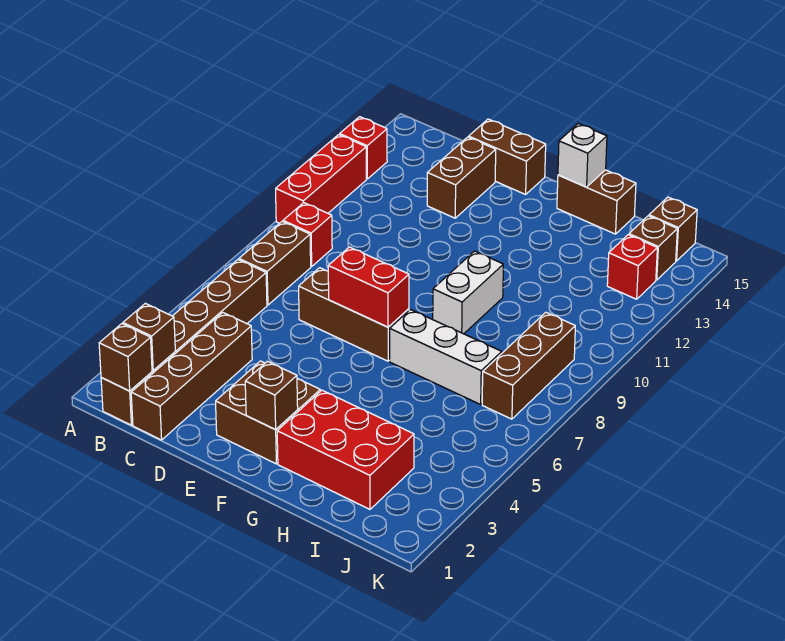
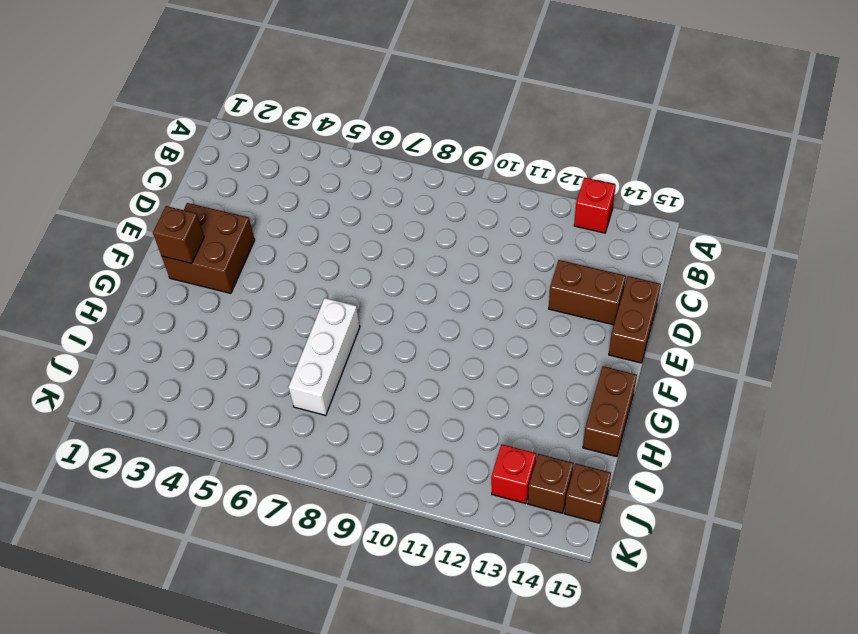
none -> red brick A10:A12 level 1
none -> brown brick B1:B6 level 1
none -> brown brick B7:B8 level 1

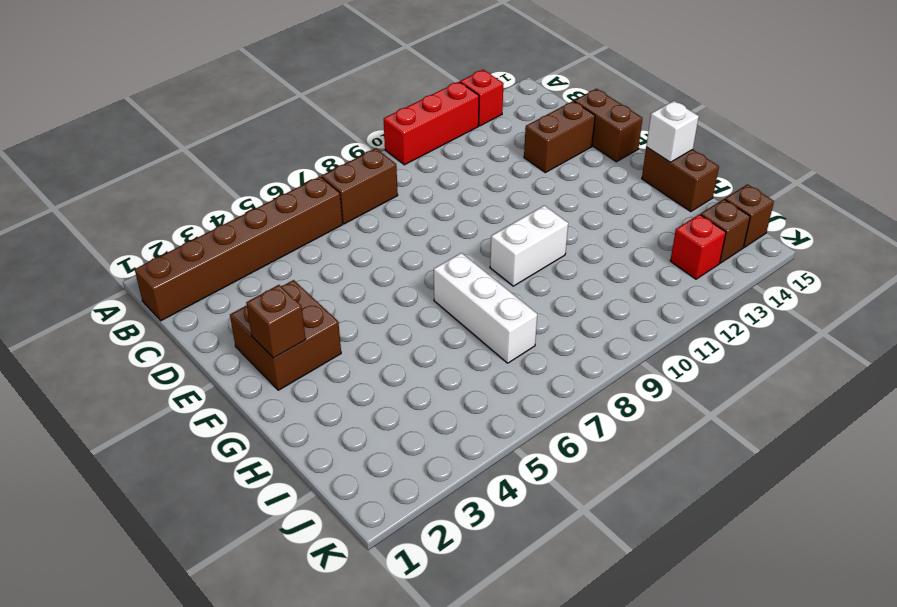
none -> red brick B9 level 1
none -> brown brick C1:C4 level 1
none -> brown brick D7:F7 level 1

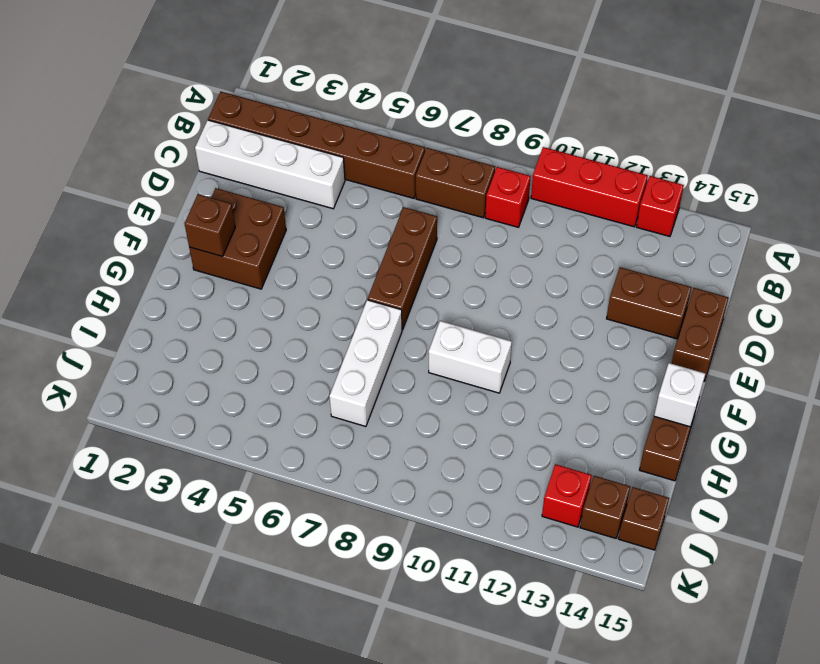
white brick C1:C4 level 1 -> brown brick C1:C4 level 1
none -> red brick G2:I3 level 1
none -> brown brick J7:J9 level 1
none -> brown brick B1 level 2

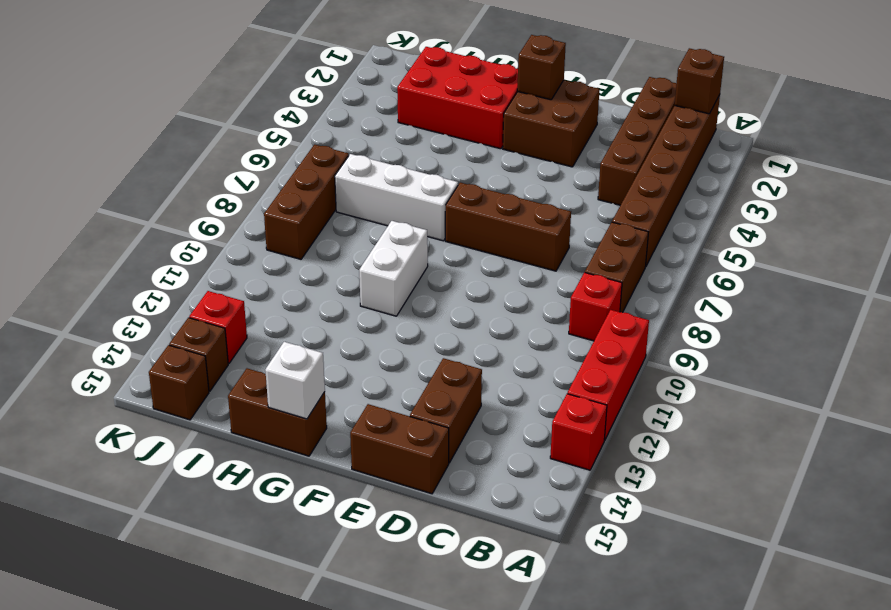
none -> brown brick B2 level 2
none -> red brick E7:F7 level 2

